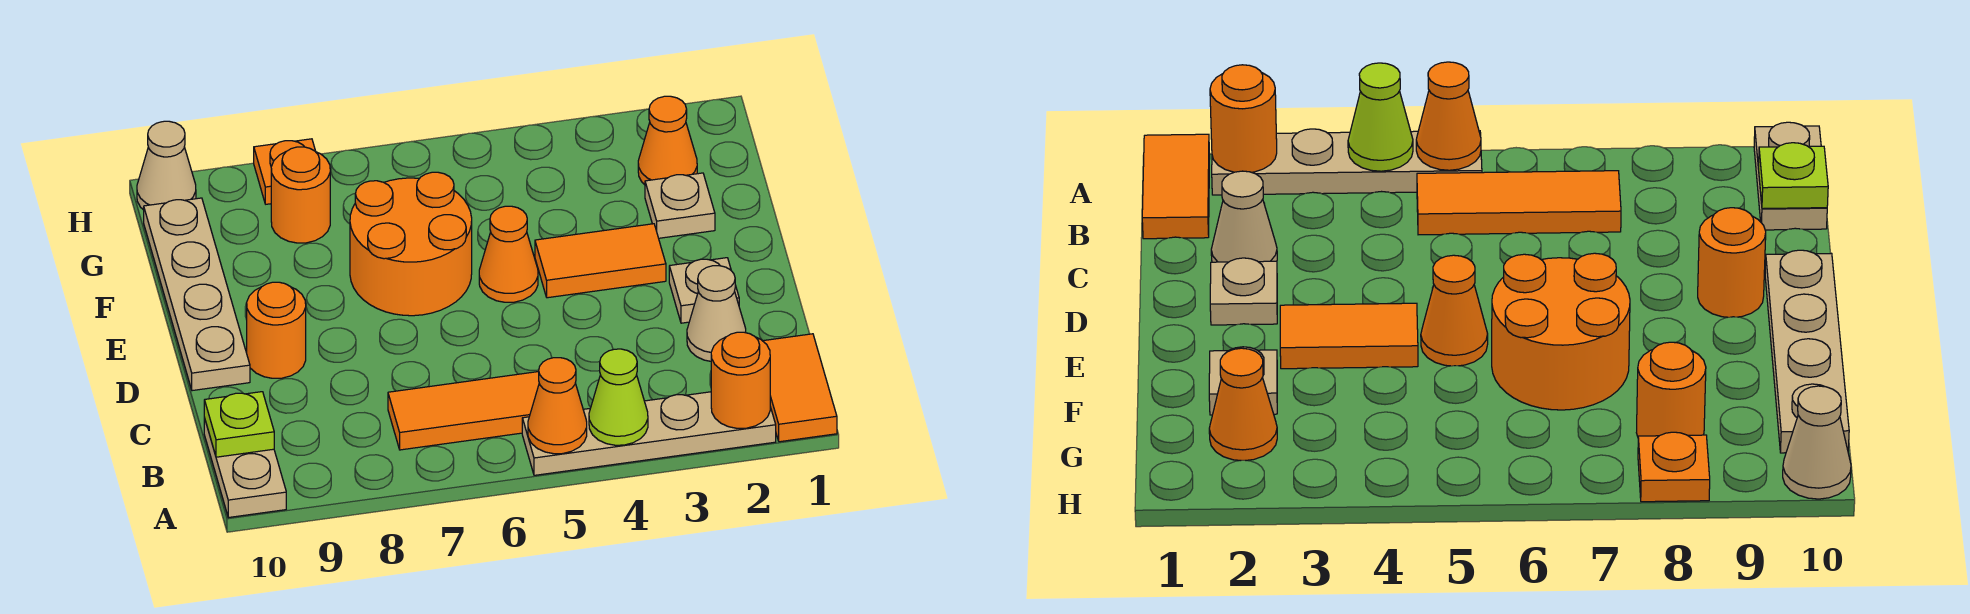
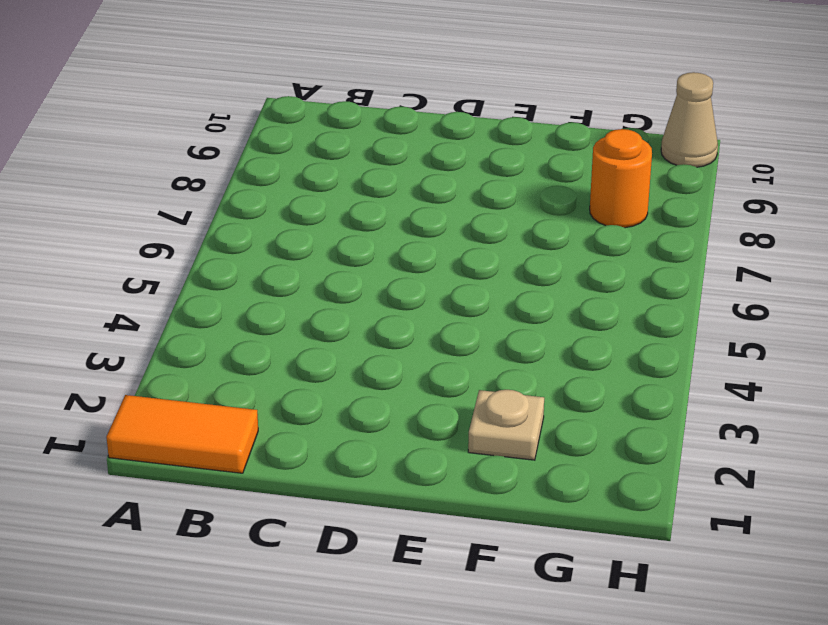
none -> tan plate A2:A5 level 1
none -> tan plate A10:B10 level 1
none -> orange tile B5:B7 level 1

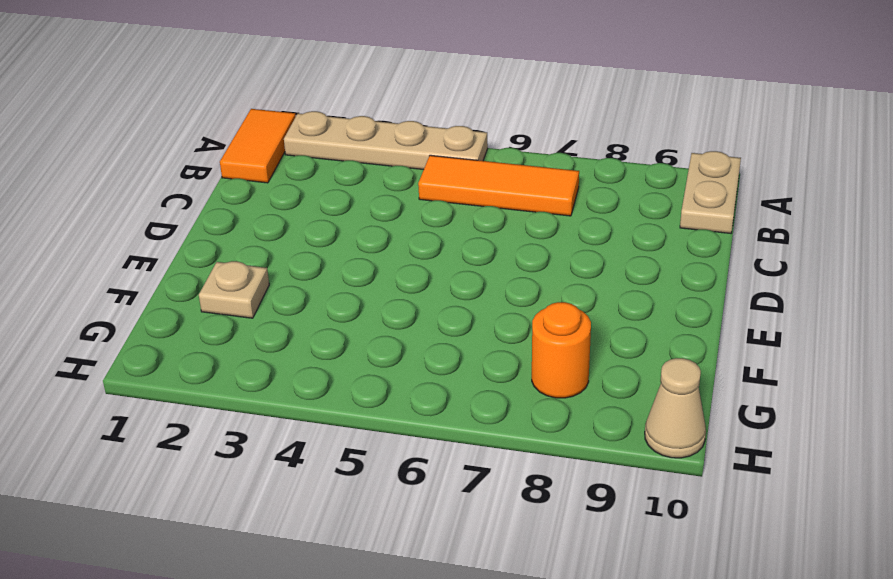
none -> tan cone C2 level 1
none -> tan plate D2 level 1
none -> orange round brick D9 level 1

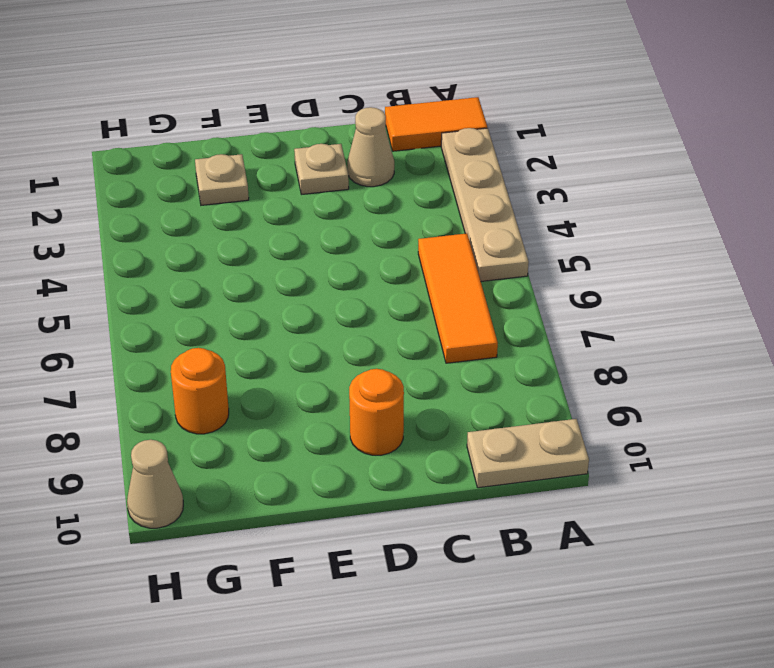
none -> tan plate D10:G10 level 1
none -> orange tile E3:E4 level 1
none -> orange cone E5 level 1

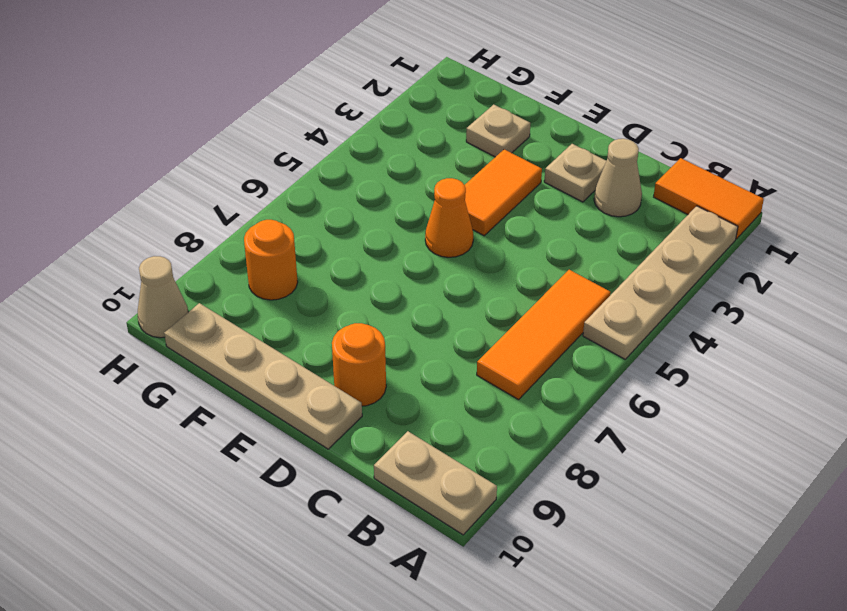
none -> orange round brick E6:F7 level 1
none -> orange cone G2 level 1
none -> orange plate H8 level 1

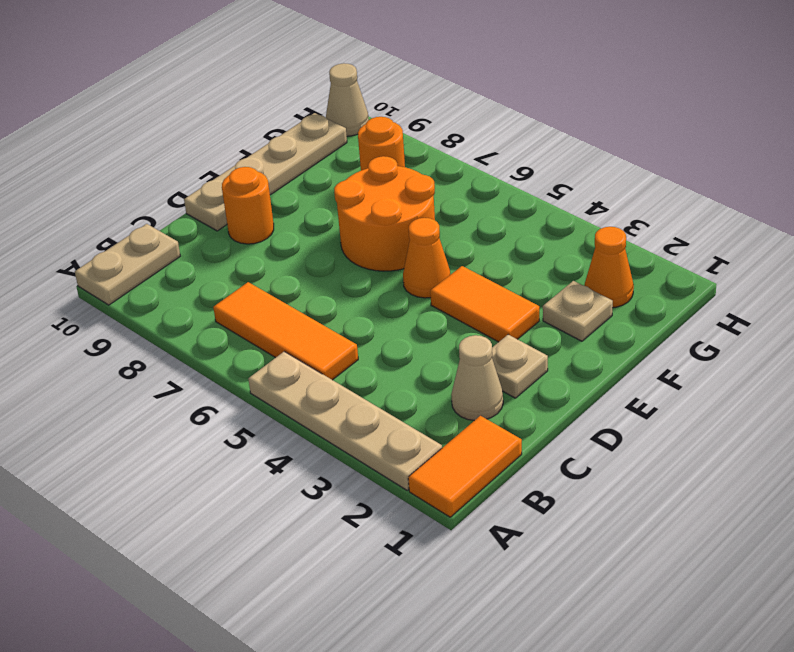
none -> orange plate H8 level 1
none -> orange round brick A2 level 2
none -> lime cone A4 level 2

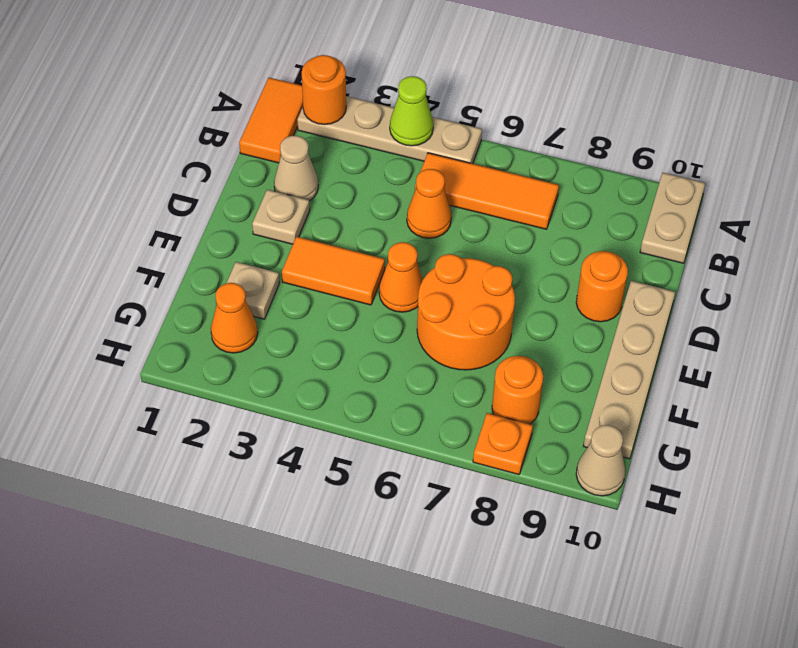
orange cone C5 level 1 -> orange cone A5 level 2
none -> lime plate B10 level 2

